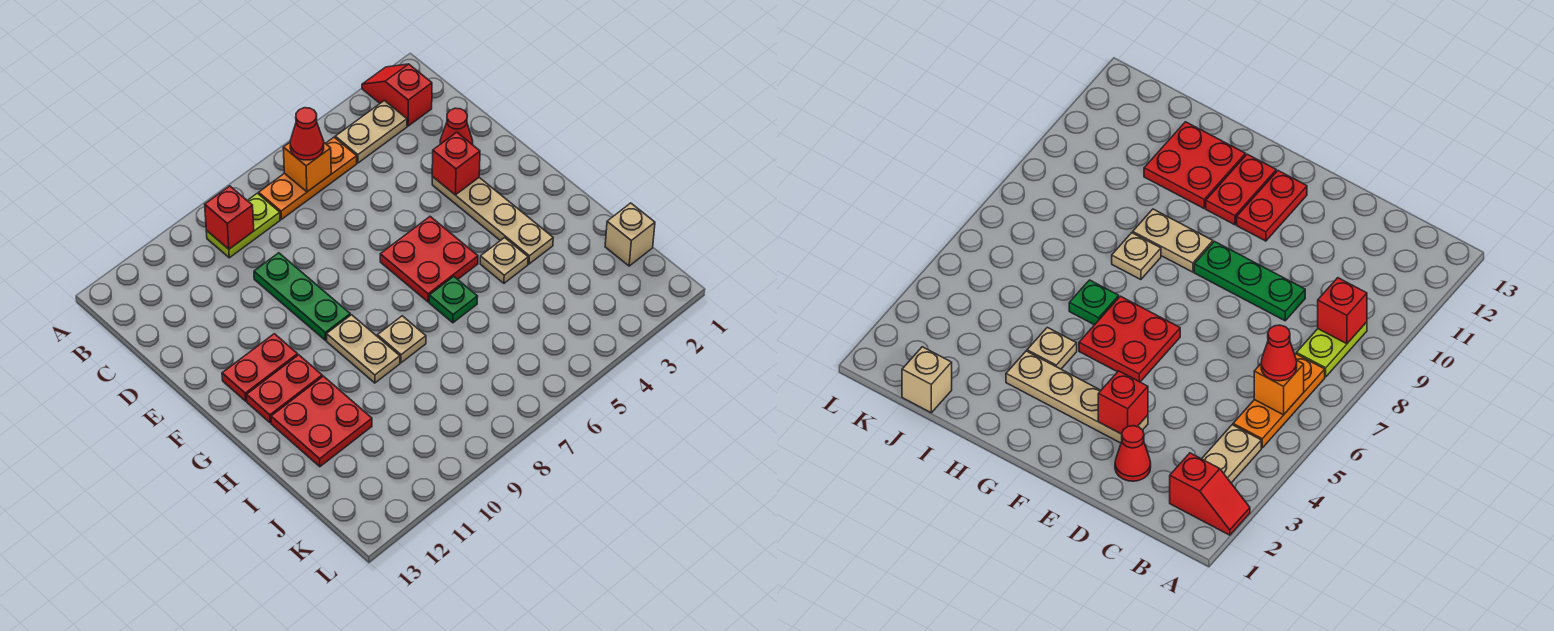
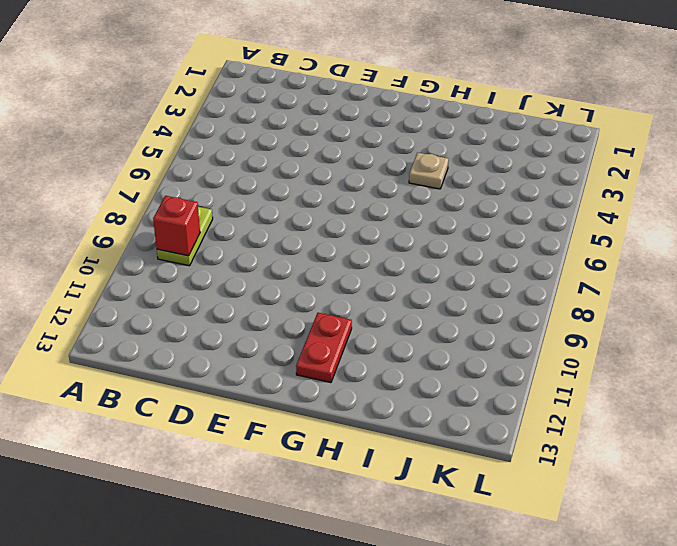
none -> red slope A2:B2 level 1 top B
none -> tan plate B3:B4 level 1
none -> orange plate B5:B7 level 1

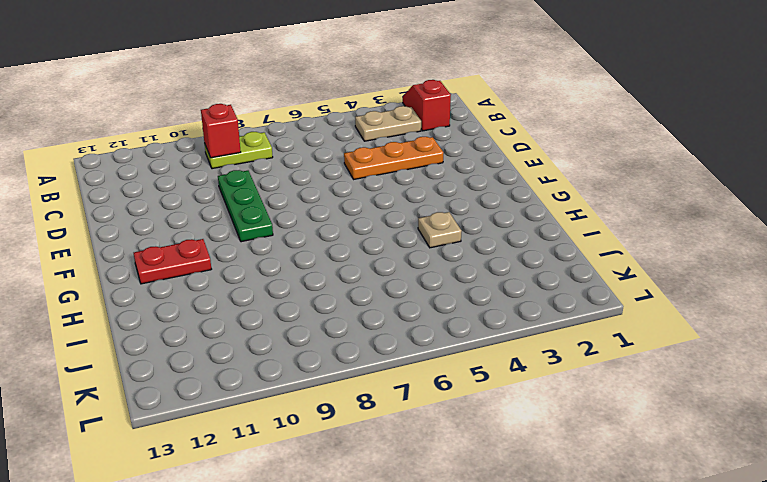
orange plate D3:D5 level 1 -> orange plate B5:B7 level 1
none -> red cone D2 level 1
none -> tan plate E3:H3 level 1
none -> red plate F5:G6 level 1

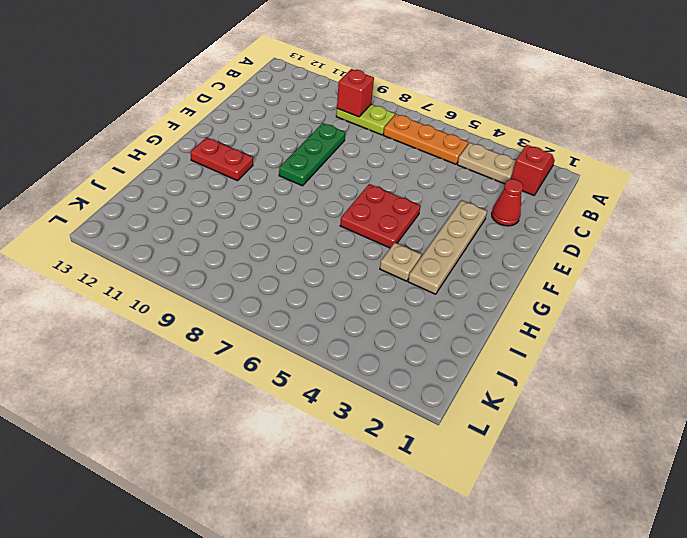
none -> red plate F11:F12 level 1
none -> tan plate G9:H9 level 1
none -> green plate H6 level 1

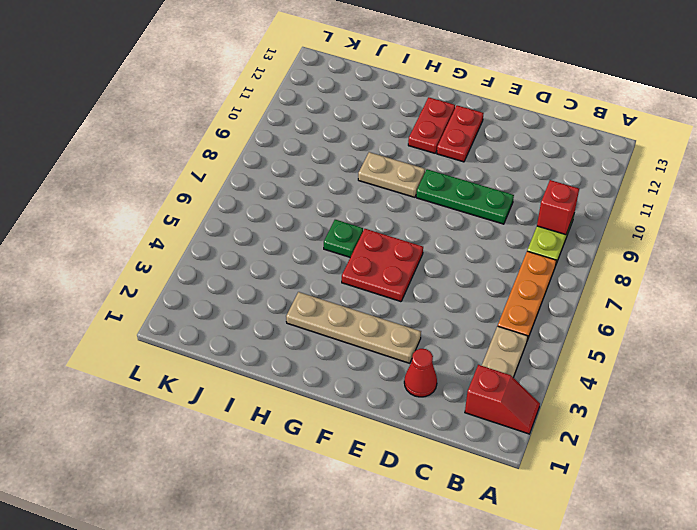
none -> tan plate H4 level 1
none -> tan plate H8 level 1
none -> red plate H11:I12 level 1

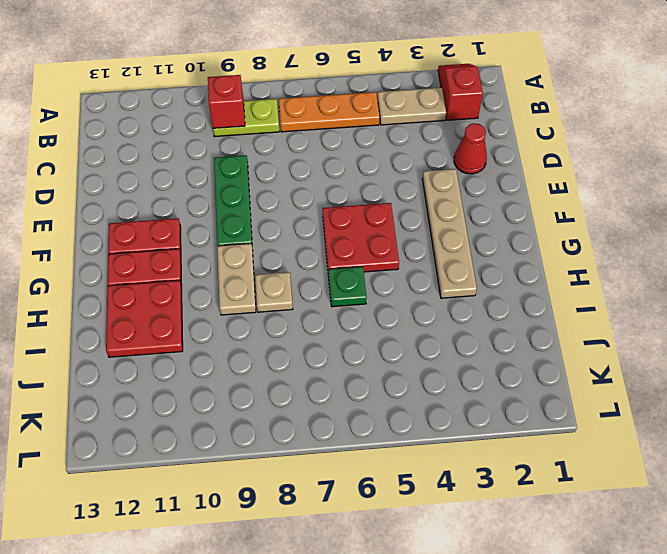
none -> tan plate H4 level 1
none -> tan brick J1 level 1
none -> orange brick B6 level 2

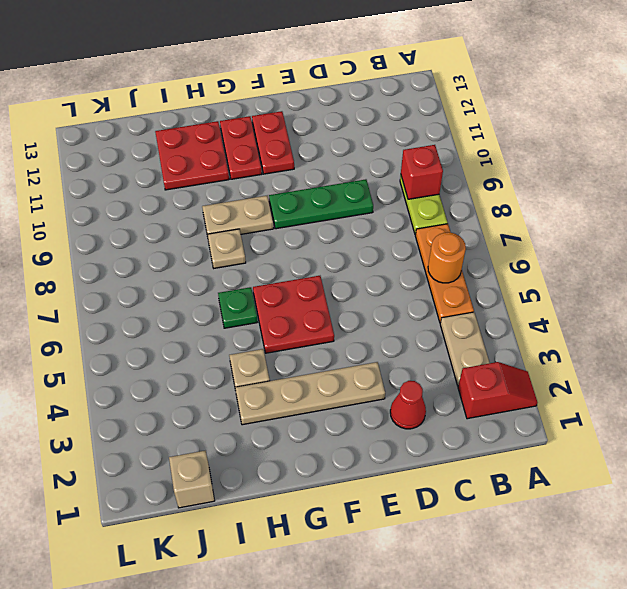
orange round brick B6 level 2 -> orange brick B6 level 2
none -> red brick E3 level 2
none -> red cone B6 level 3

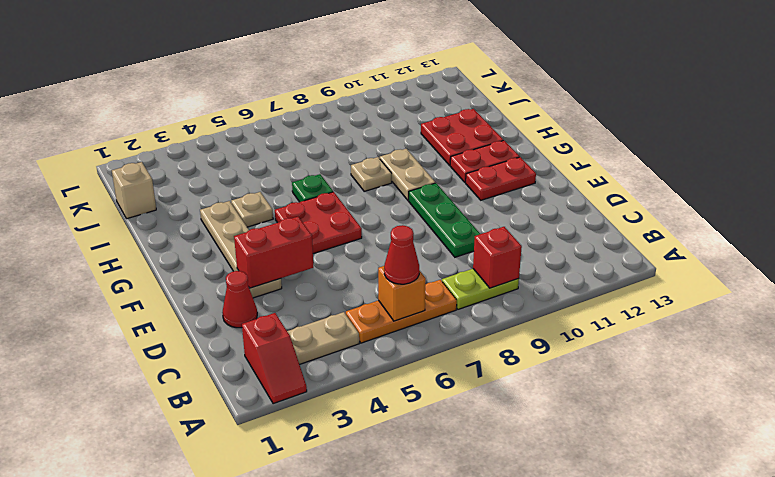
red brick E3:E4 level 2 -> red brick E3 level 2

